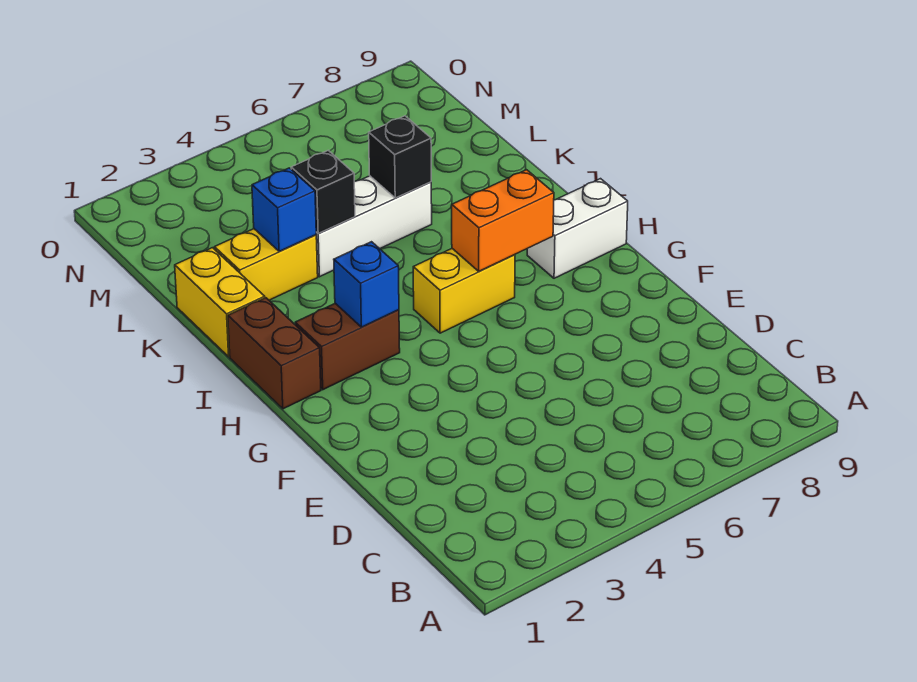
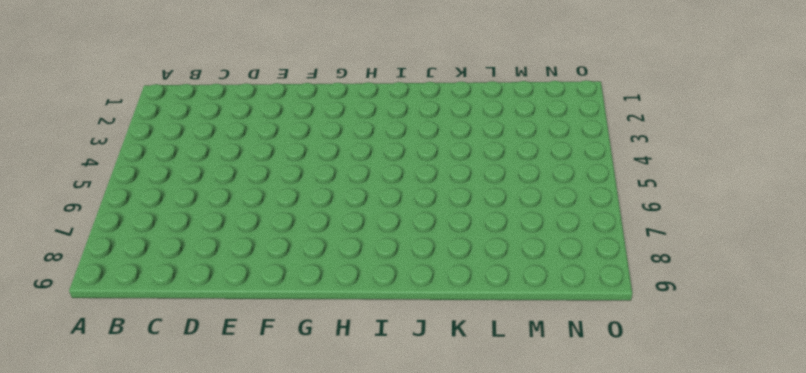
none -> brown brick H1:I1 level 1
none -> brown brick H2:H3 level 1
none -> yellow brick H5:H6 level 1

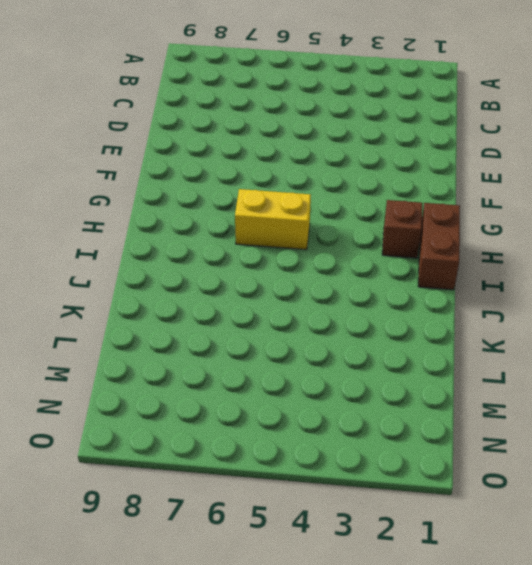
brown brick H2 level 1 -> brown brick H2:H3 level 1
none -> white brick H8:H9 level 1
none -> yellow brick J1:K1 level 1
none -> yellow brick K2:K3 level 1

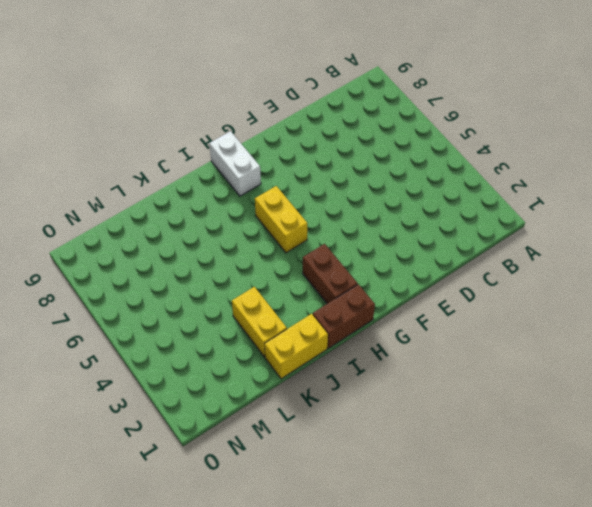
none -> white brick K4:K6 level 1
none -> blue brick H3 level 2
none -> orange brick H6:H7 level 2

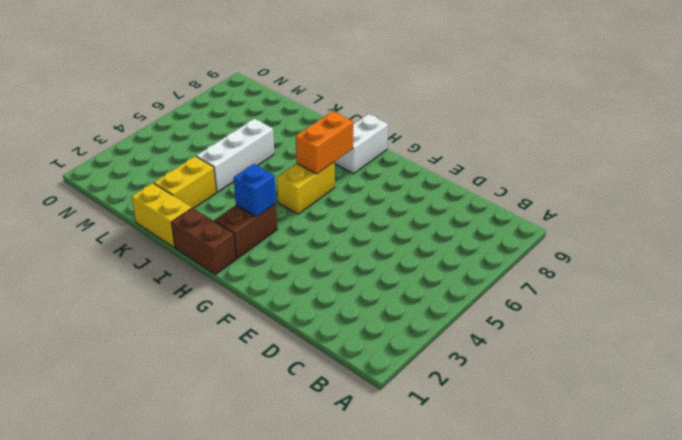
none -> blue brick K3 level 2
none -> black brick K4 level 2
none -> black brick K6 level 2

